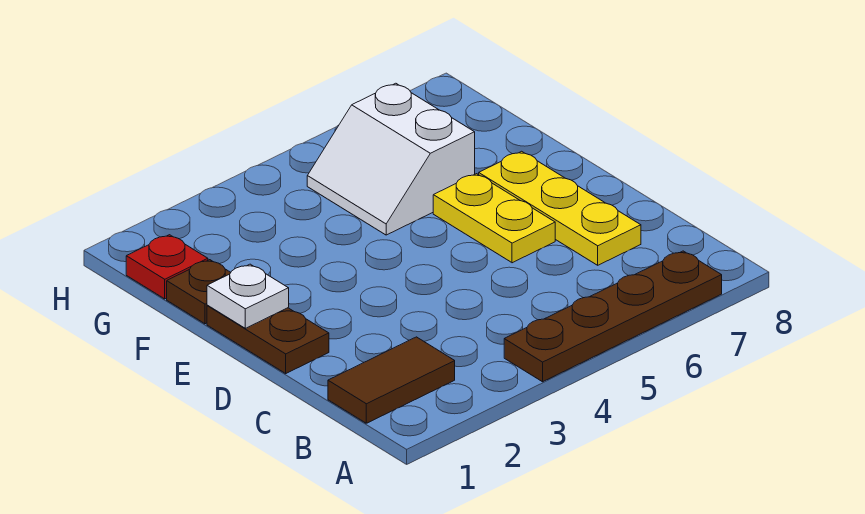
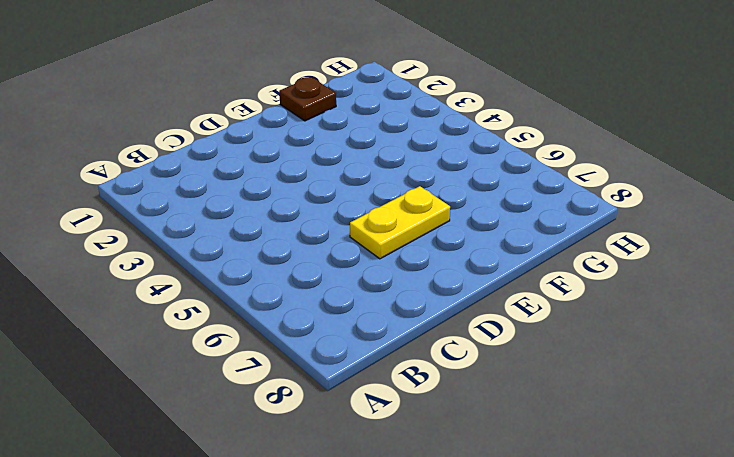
none -> brown plate A4:A7 level 1
none -> brown tile B1:B2 level 1

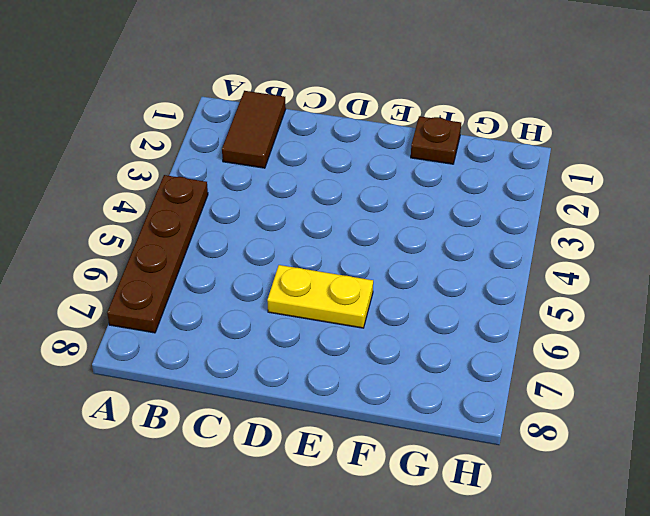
none -> yellow plate C7:E7 level 1
none -> brown plate D1:E1 level 1

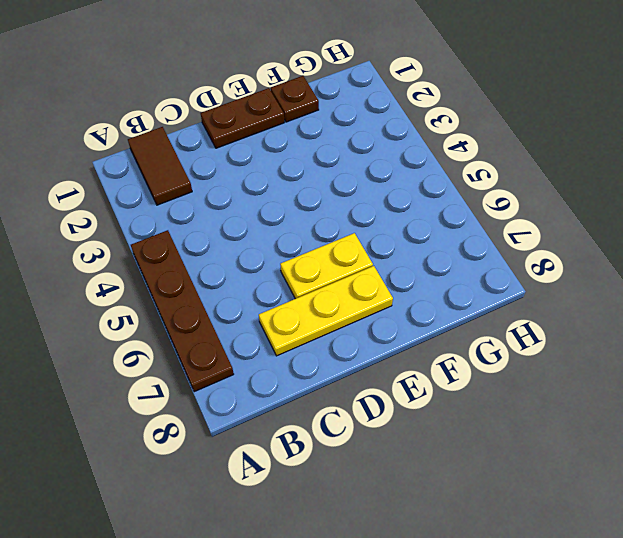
none -> white slope F5:G6 level 1 top 6
none -> red plate G1 level 1

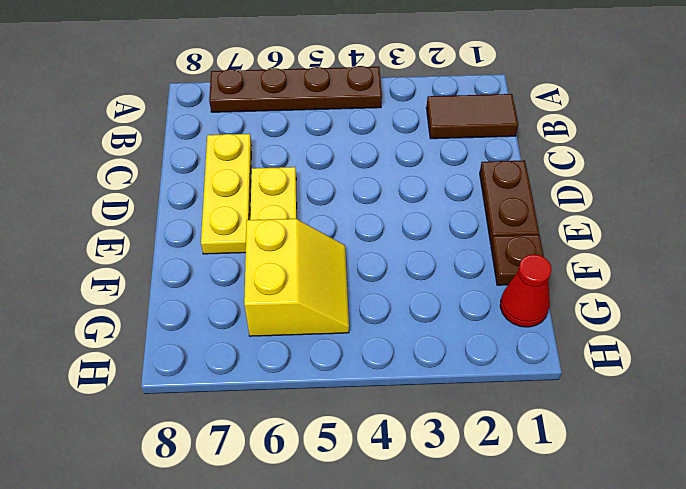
yellow slope F5:G6 level 1 top 6 -> white slope F5:G6 level 1 top 6
red cone G1 level 1 -> red plate G1 level 1
none -> white plate E1 level 2

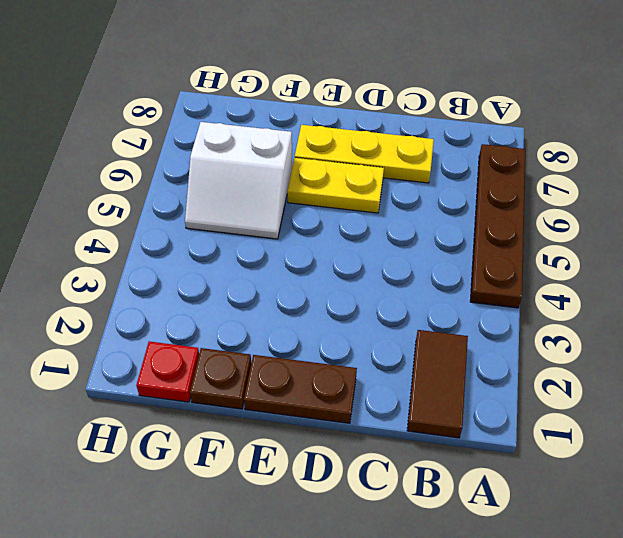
none -> white plate E1 level 2

